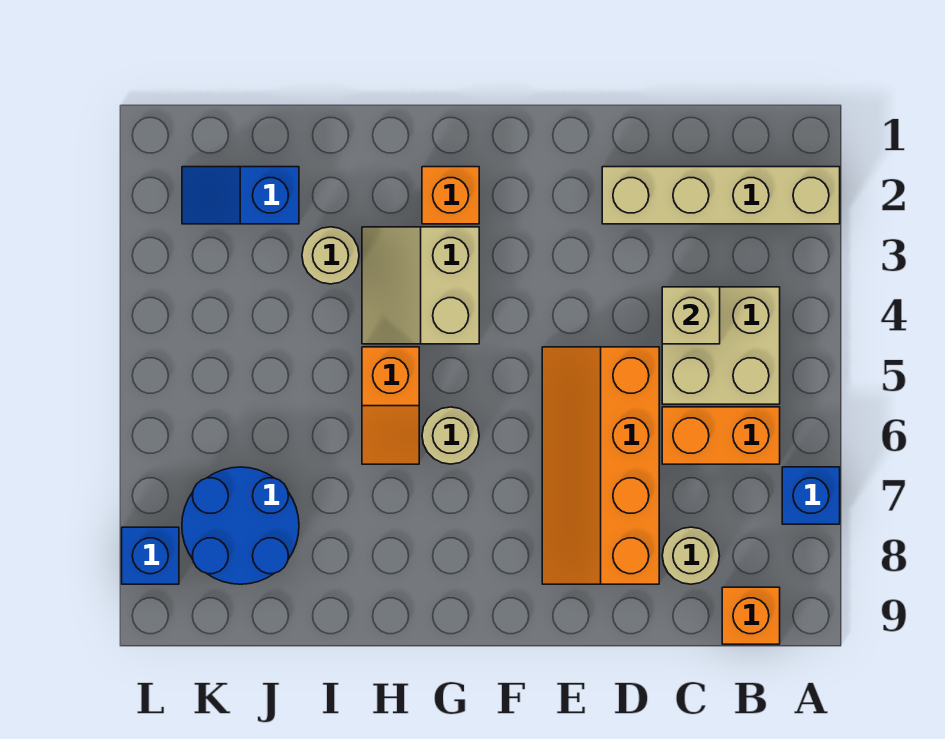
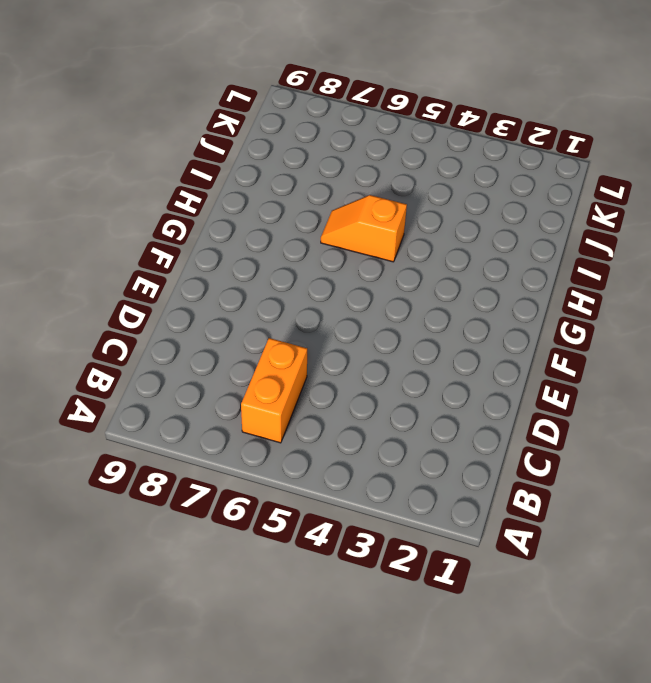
none -> tan brick A2:D2 level 1
none -> blue brick A7 level 1
none -> tan brick B4:C5 level 1

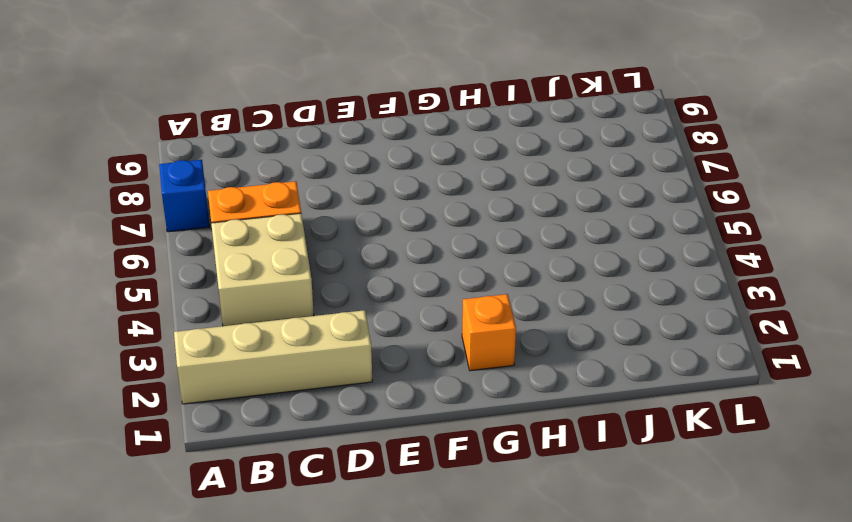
none -> orange brick B9 level 1
none -> tan round brick C8 level 1
none -> orange slope D5:E8 level 1 top D

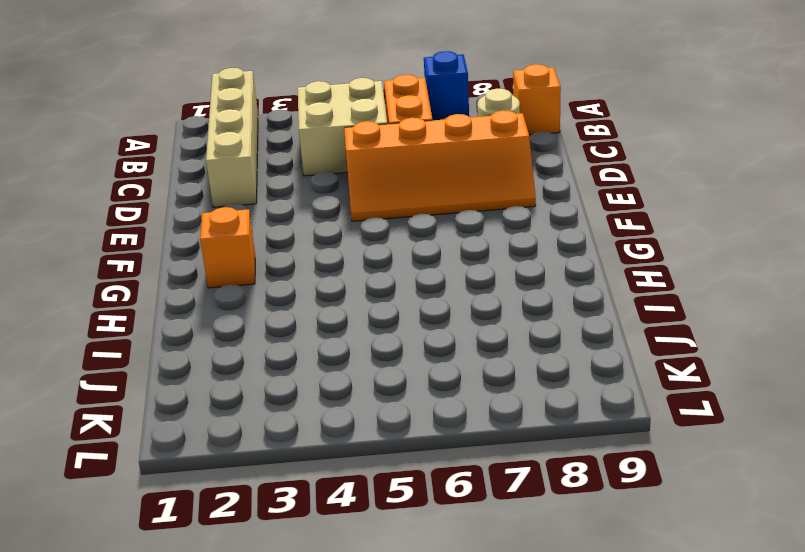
none -> tan slope G3:H4 level 1 top G
none -> tan round brick G6 level 1
none -> orange slope H5:H6 level 1 top 5

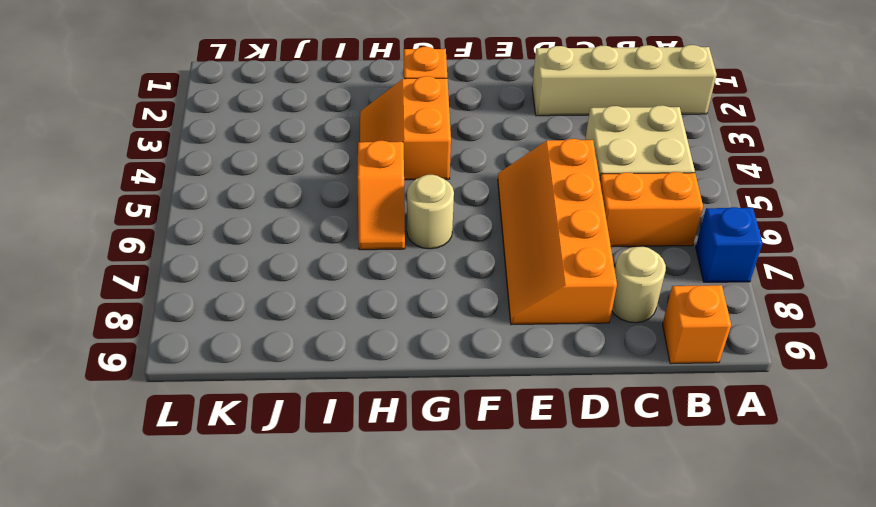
orange slope G3:H4 level 1 top G -> tan slope G3:H4 level 1 top G
none -> tan round brick I3 level 1
none -> blue slope J2:K2 level 1 top J
none -> blue round brick J7:K8 level 1

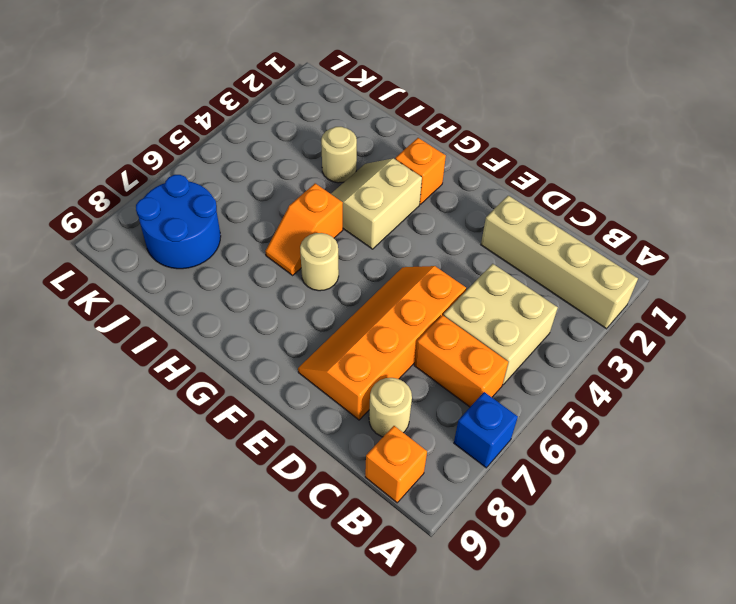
none -> blue slope J2:K2 level 1 top J
none -> blue brick L8 level 1
none -> tan brick C4 level 2

